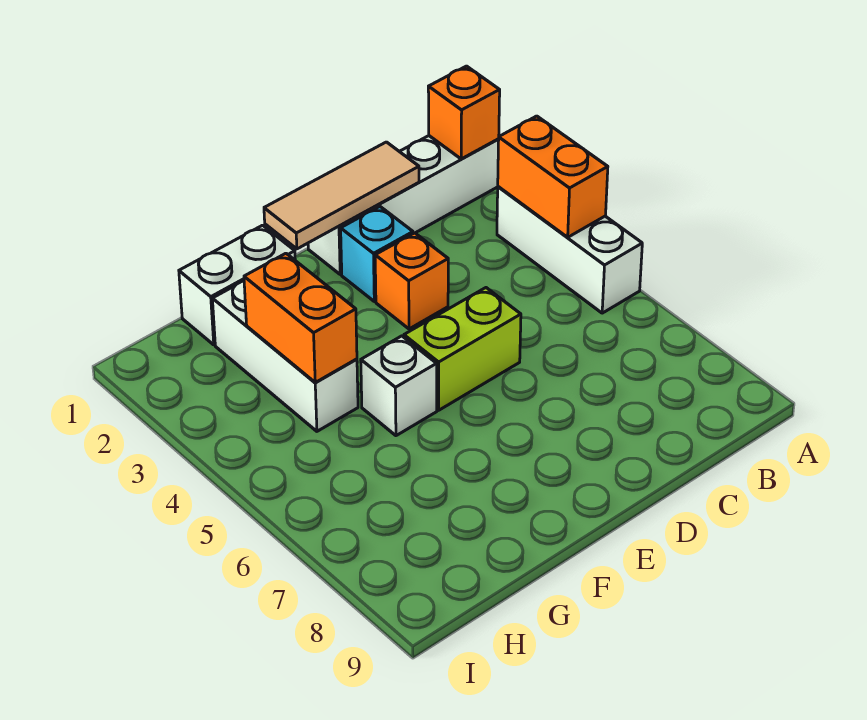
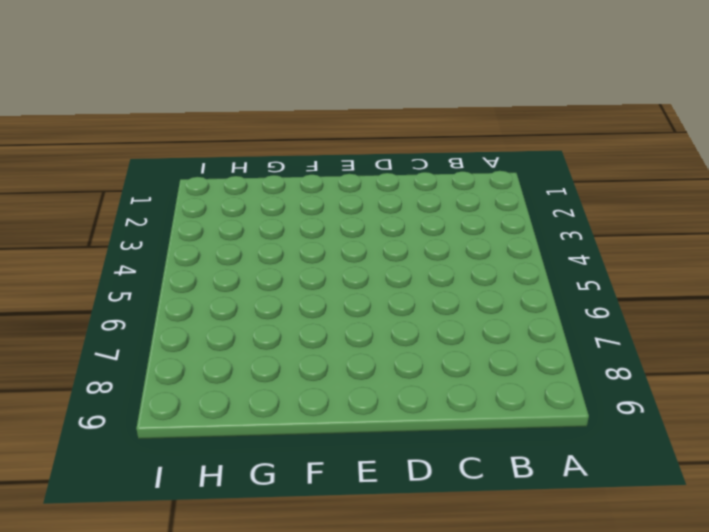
none -> white brick A1:D1 level 1
none -> white brick A3:A5 level 1
none -> cyan brick D2 level 1

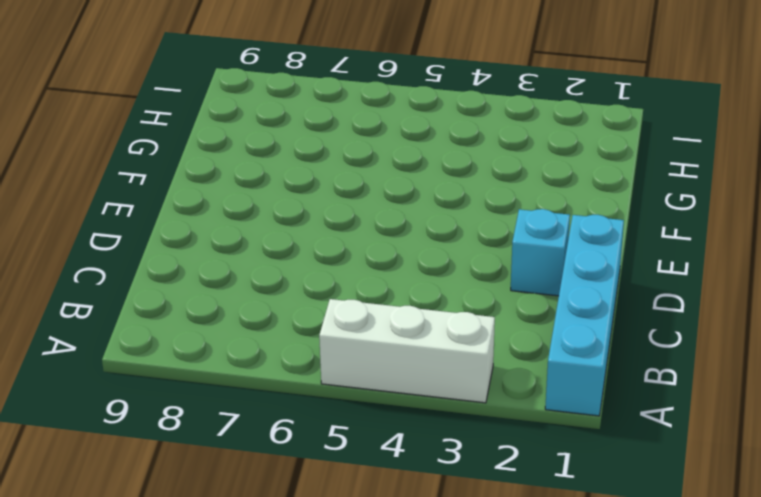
cyan brick A1:D1 level 1 -> white brick A1:D1 level 1
none -> orange brick D3 level 1
none -> lime brick D5:E5 level 1
none -> white brick F1:G1 level 1

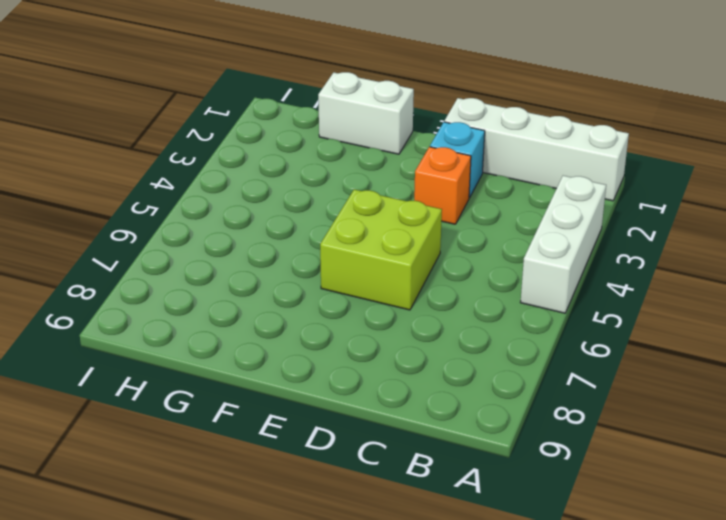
lime brick D5:E6 level 1 -> lime brick D5:E5 level 1
none -> white brick F5 level 1
none -> white brick G2:G4 level 1
none -> orange brick A1 level 2

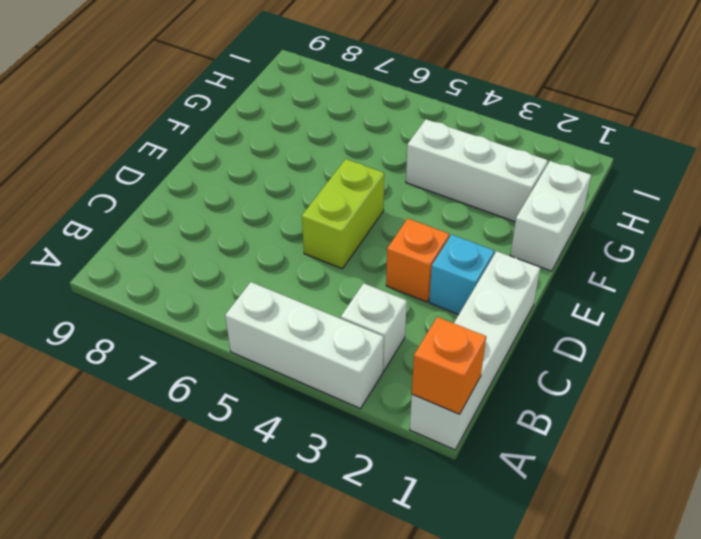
white brick B3 level 1 -> white brick F5 level 1
none -> orange brick A3:A4 level 2
none -> tan tile C1:E1 level 2
none -> orange brick G3:G4 level 2

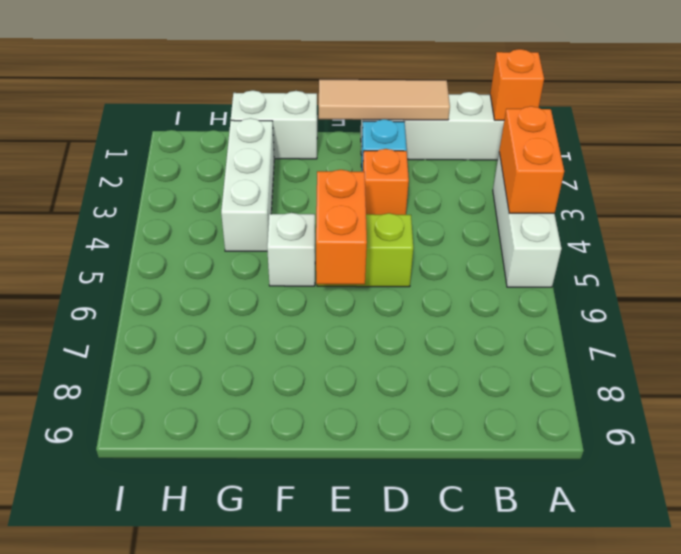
orange brick E5:E6 level 2 -> orange brick G3:G4 level 2

